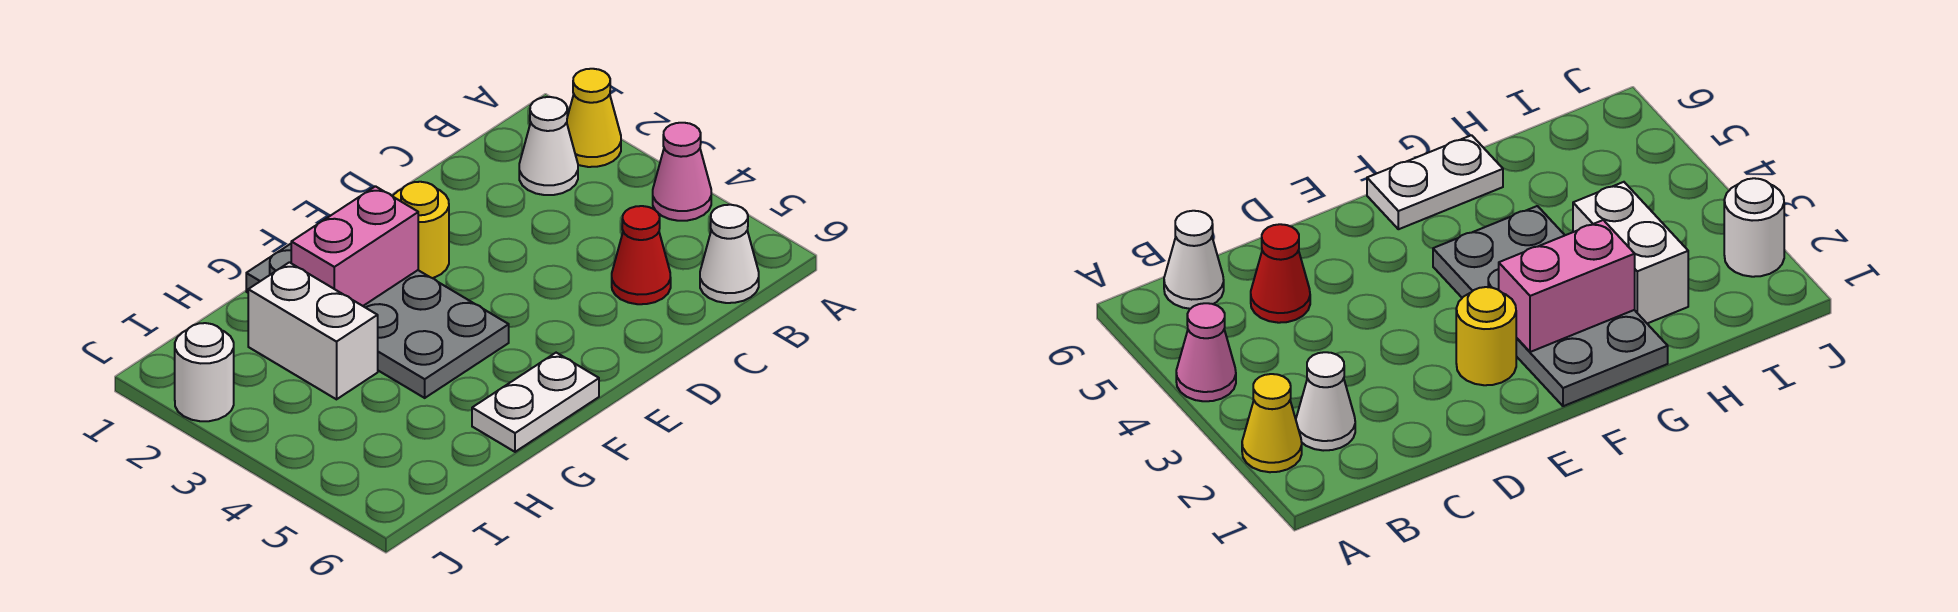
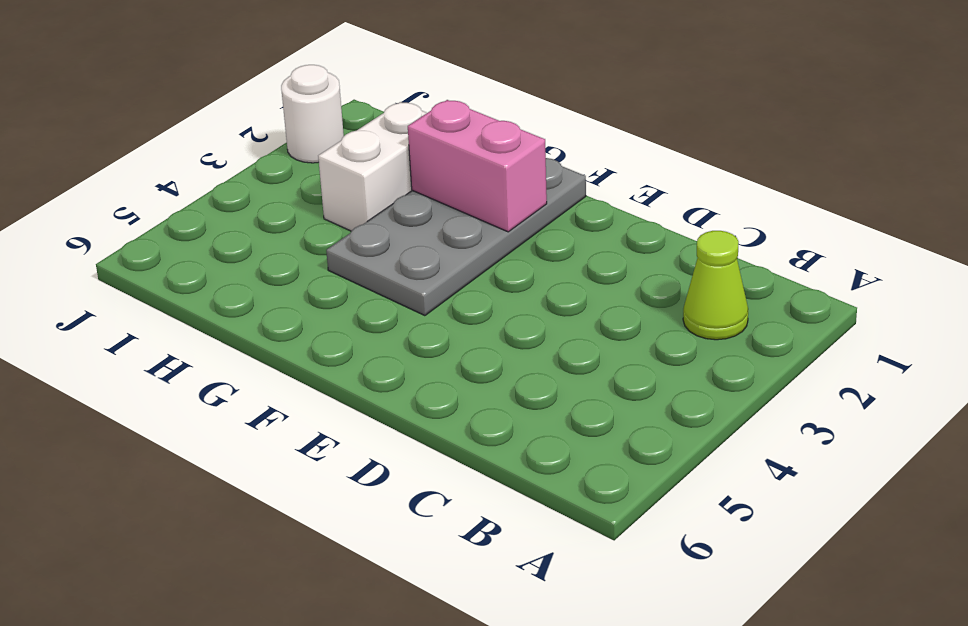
lime cone B2 level 1 -> white cone B2 level 1
none -> yellow cone A2 level 1
none -> pink cone A4 level 1

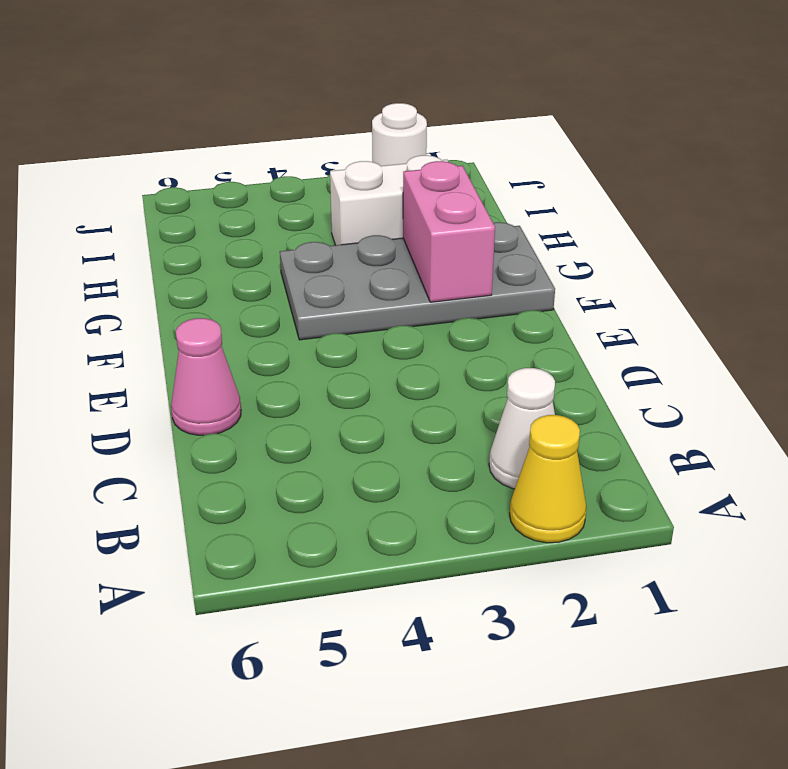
pink cone D6 level 1 -> pink cone A4 level 1
none -> white cone B6 level 1
none -> red cone C5 level 1

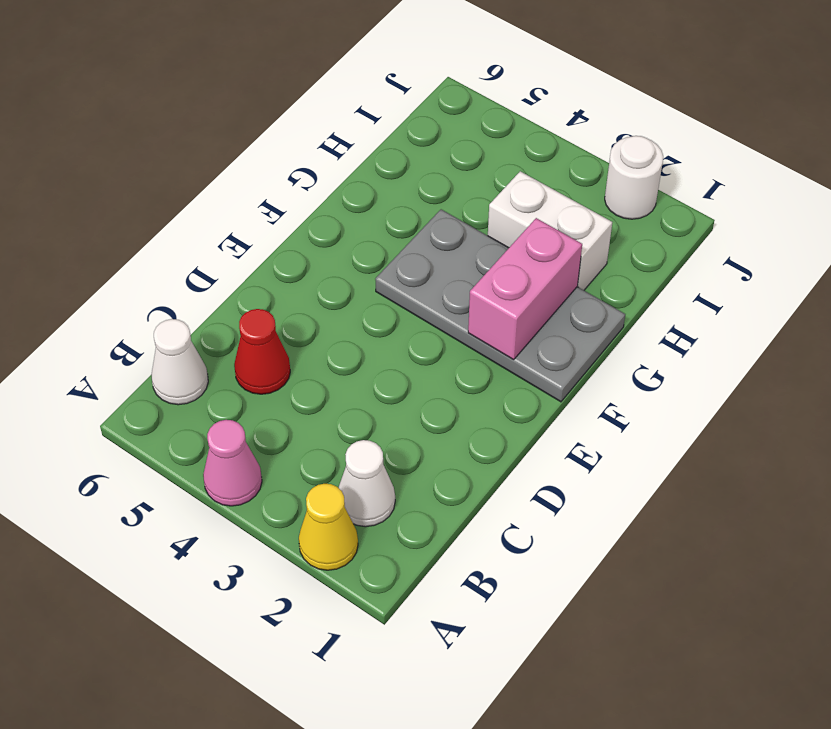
none -> yellow round brick E2 level 1
none -> white plate F6:G6 level 1

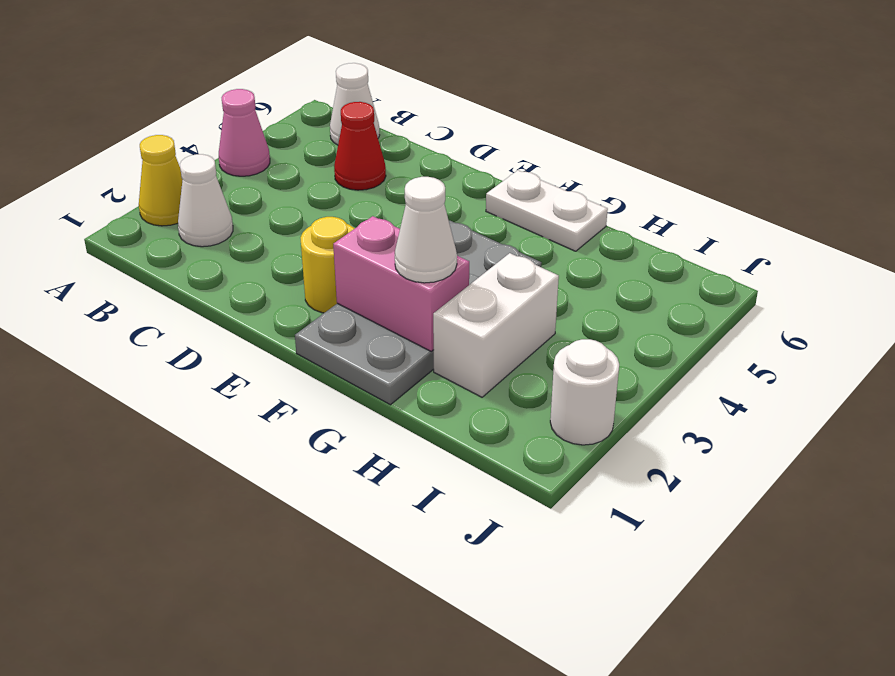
white cone G2 level 3 -> none

